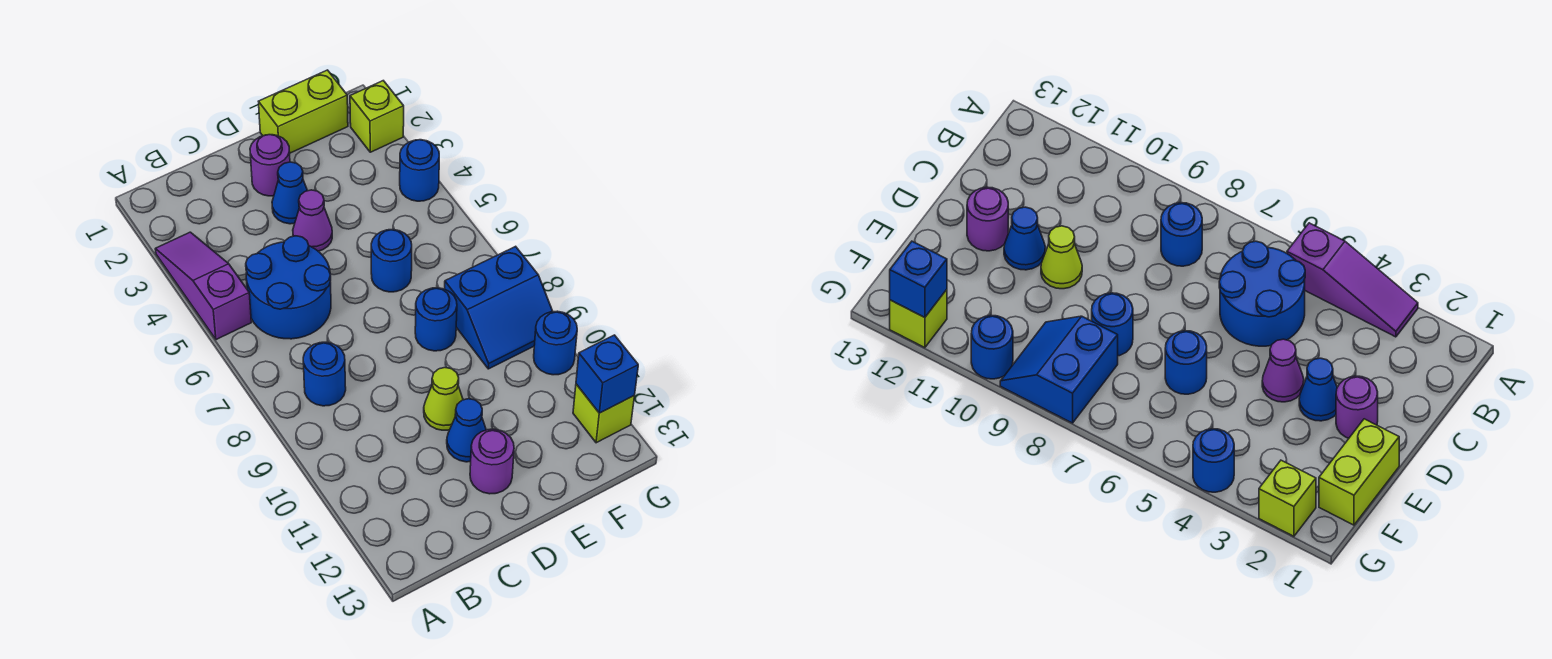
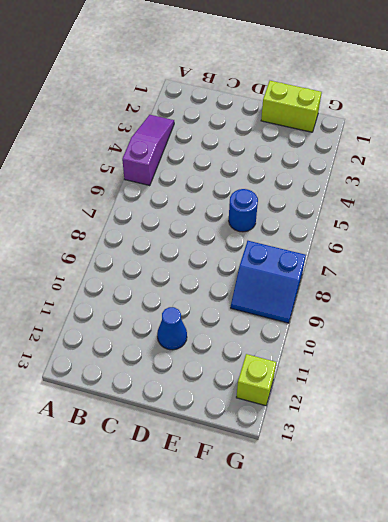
none -> blue round brick B5:C6 level 1
none -> blue round brick B8 level 1
none -> purple round brick D2 level 1

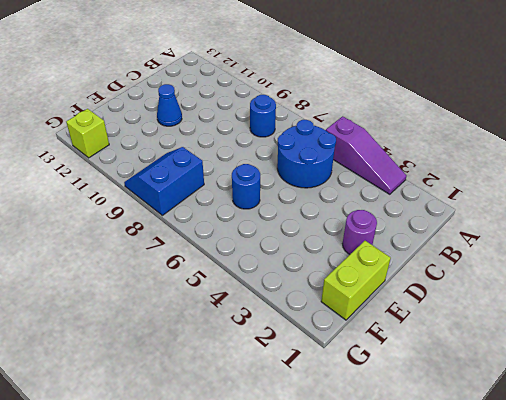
none -> blue cone D3 level 1
none -> purple cone D4 level 1
none -> lime cone D10 level 1

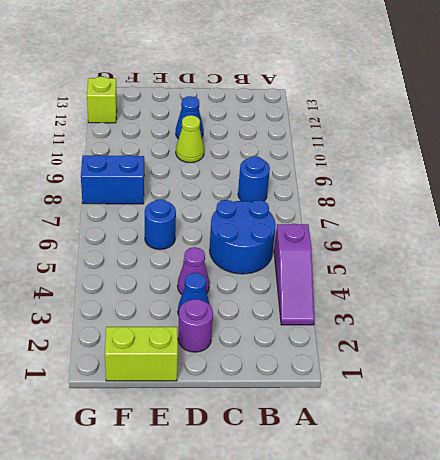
none -> purple round brick D12 level 1
none -> blue round brick E8 level 1
none -> lime brick G2 level 1

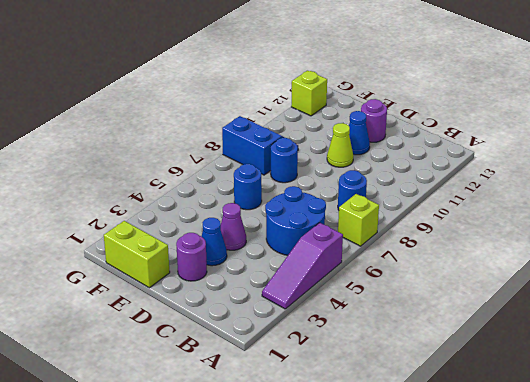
lime brick A7 level 1 -> lime brick G2 level 1
none -> blue round brick G4 level 1
none -> blue round brick G10 level 1
none -> blue brick G12 level 2

